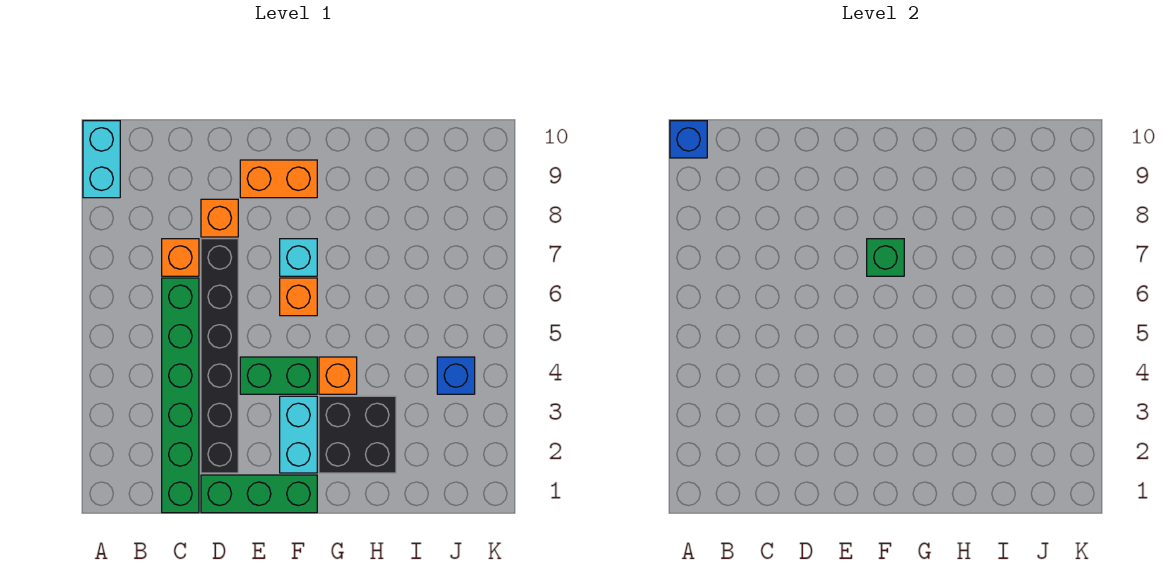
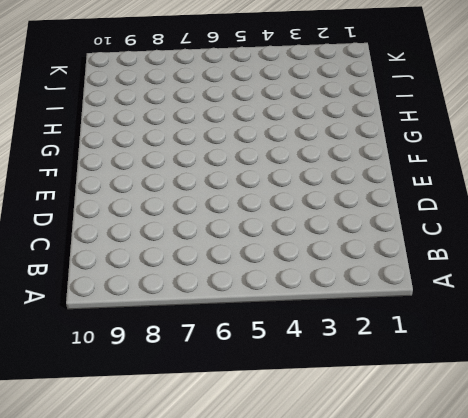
none -> cyan brick A9:A10 level 1
none -> green brick C1:C6 level 1
none -> orange brick C7 level 1

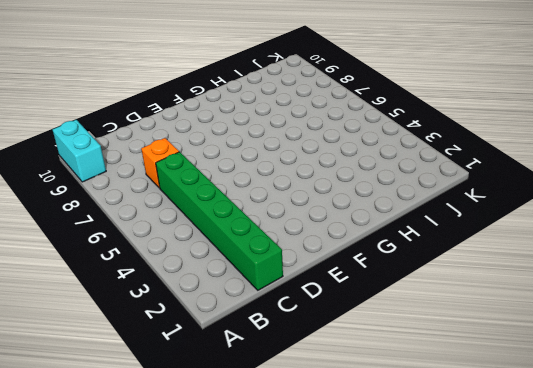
none -> green brick D1:F1 level 1
none -> black brick D2:D7 level 1
none -> orange brick D8 level 1

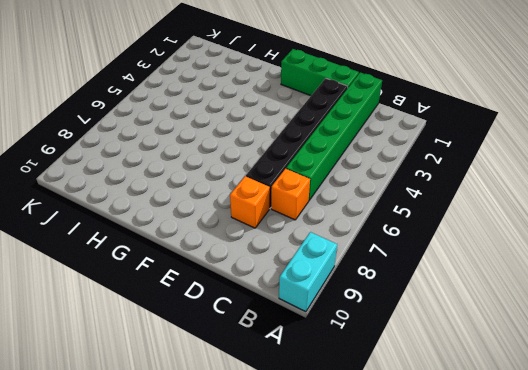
none -> green brick E4:F4 level 1
none -> orange brick E9:F9 level 1
none -> cyan brick F2:F3 level 1

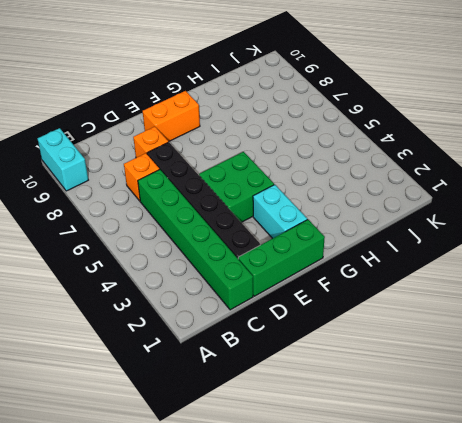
green brick E4:F5 level 1 -> green brick E4:F4 level 1
none -> orange brick F6 level 1
none -> cyan brick F7 level 1
none -> black brick G2:H3 level 1

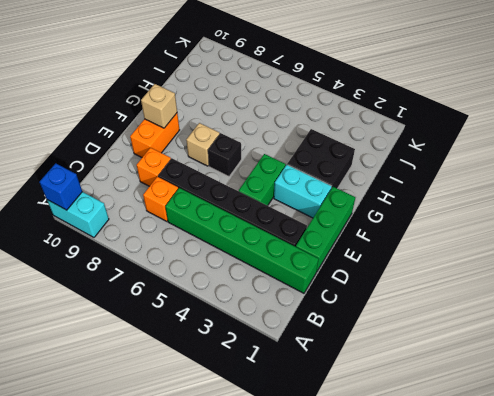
black brick F6 level 1 -> orange brick F6 level 1
tan brick F7 level 1 -> cyan brick F7 level 1
tan brick F9 level 2 -> none
none -> orange brick G4 level 1
none -> blue brick J4 level 1
none -> green brick F7 level 2

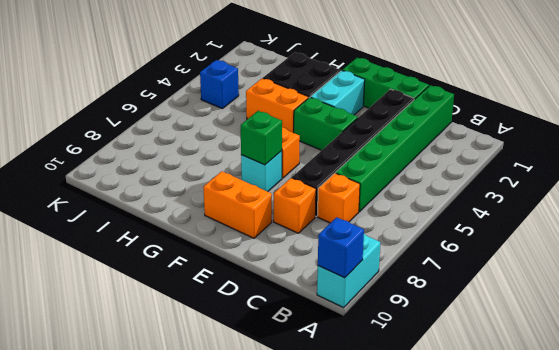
orange brick G4:H4 level 1 -> orange brick G4 level 1

